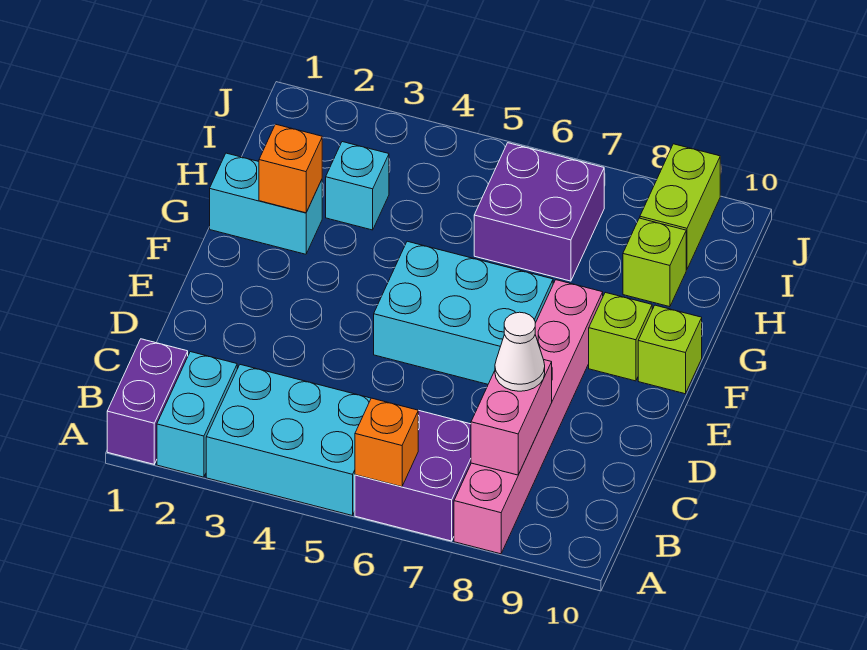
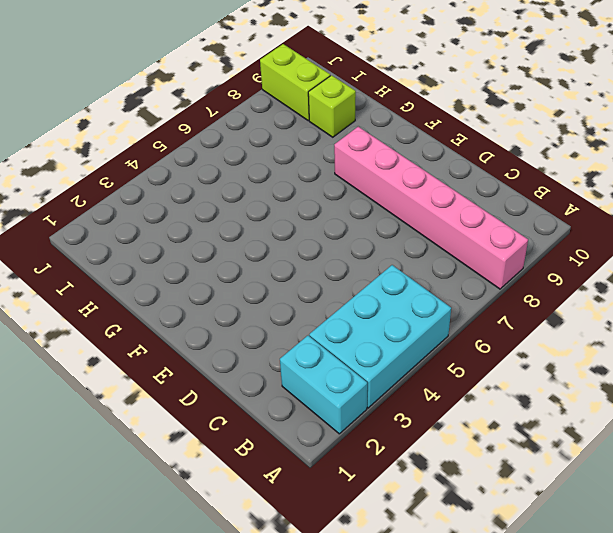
none -> purple brick A1:B1 level 1
none -> purple brick A6:B7 level 1
none -> cyan brick E5:F7 level 1

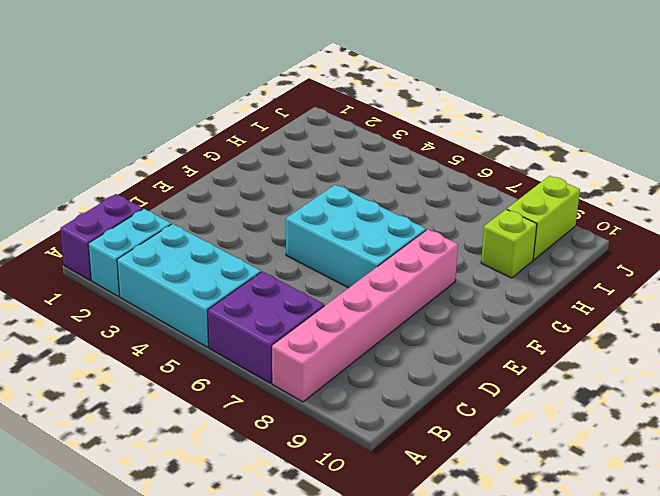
none -> lime brick F9 level 1
none -> lime brick F10 level 1
none -> cyan brick G1:G2 level 1

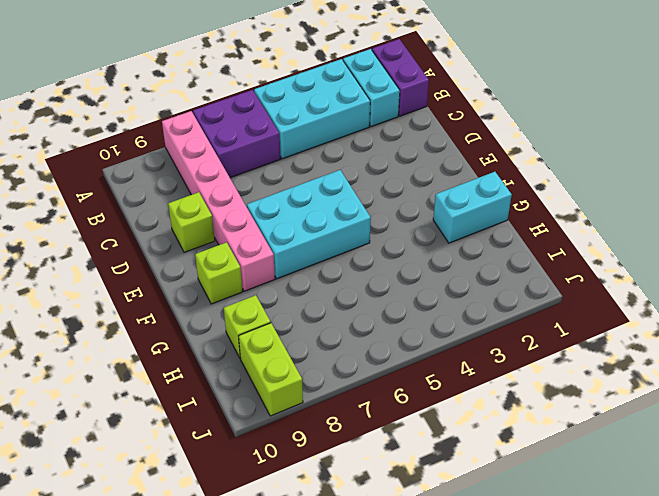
lime brick D9 level 1 -> lime brick F10 level 1
none -> cyan brick H3 level 1
none -> purple brick H6:I7 level 1
none -> orange brick A6 level 2

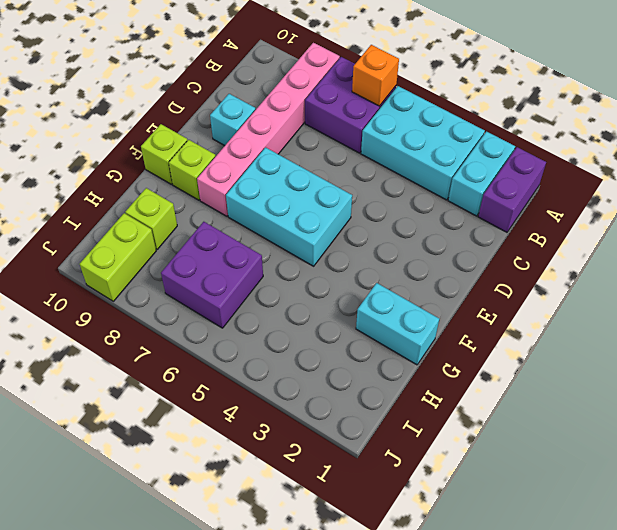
cyan brick D9 level 1 -> cyan brick H3 level 1
none -> pink brick B8:C8 level 2
none -> orange brick G2 level 2
none -> white cone C8 level 3

